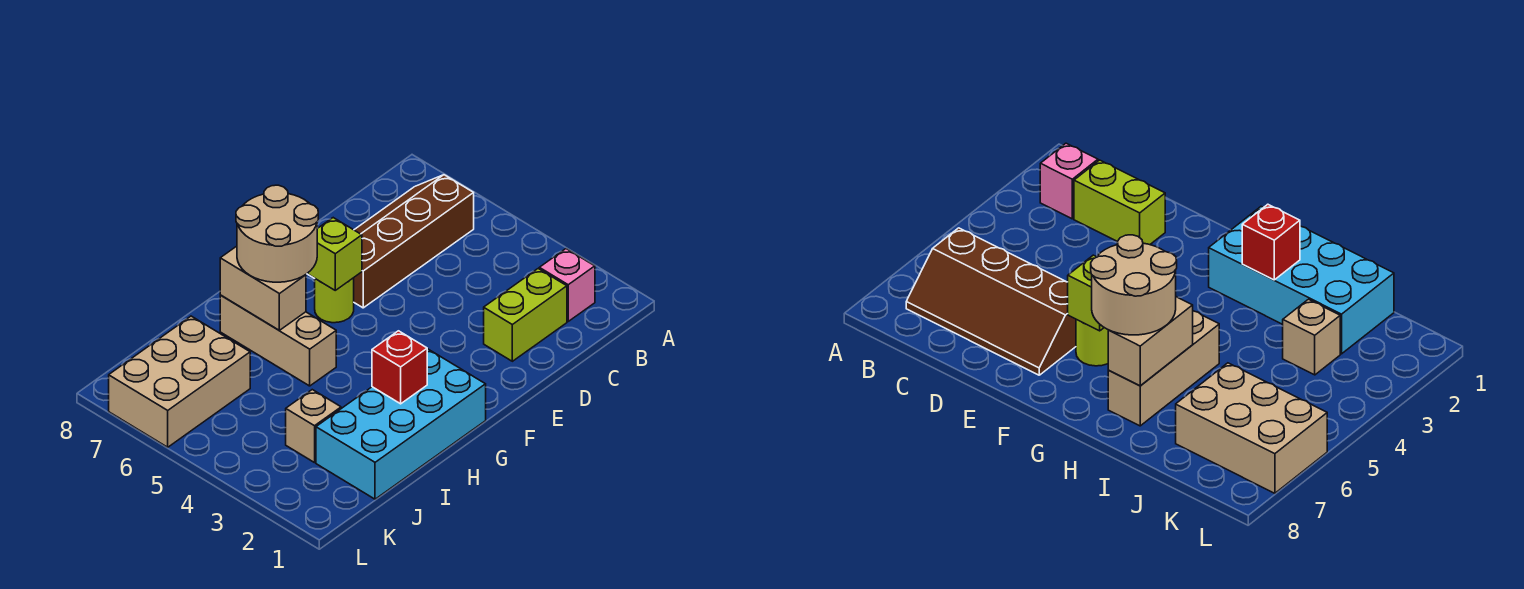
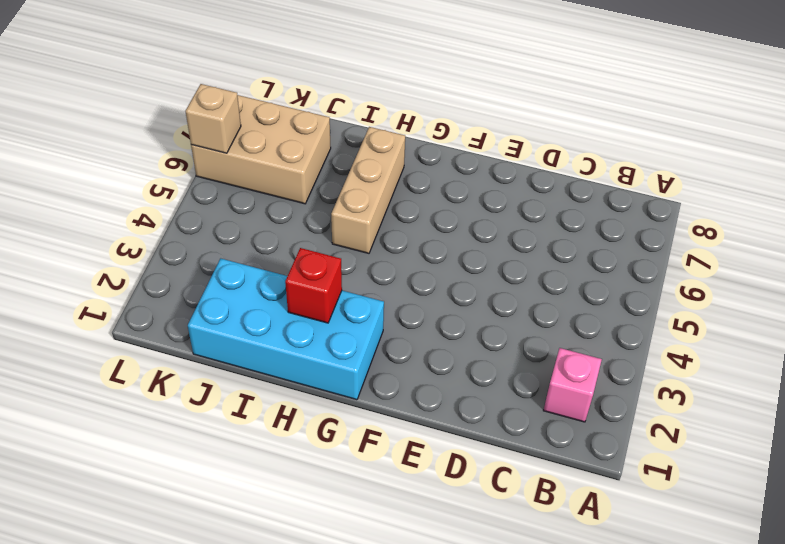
tan brick L6 level 2 -> tan brick J3 level 1
none -> brown slope B6:E7 level 1 top 6
none -> lime brick C2:D2 level 1
none -> lime round brick F6 level 1

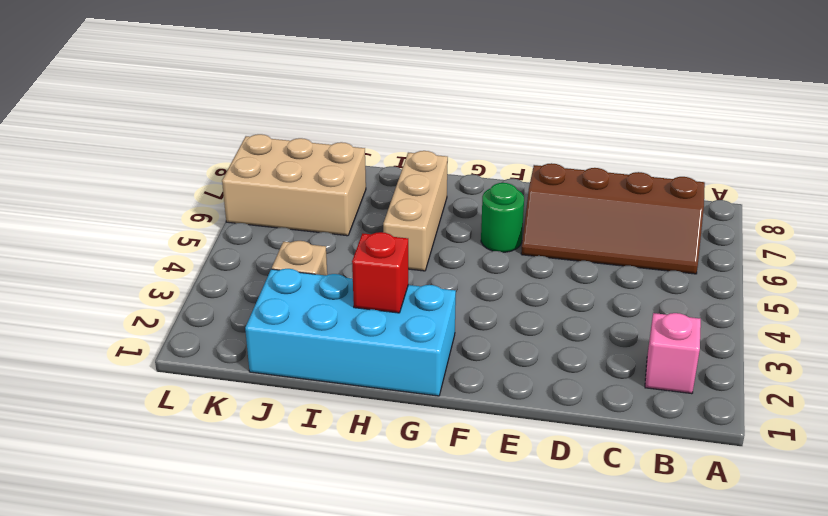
brown slope B6:E7 level 1 top 7 -> brown slope B6:E7 level 1 top 6
green round brick F6 level 1 -> lime round brick F6 level 1
none -> lime brick C2:D2 level 1
none -> lime brick F6 level 2
none -> tan brick H6:H7 level 2

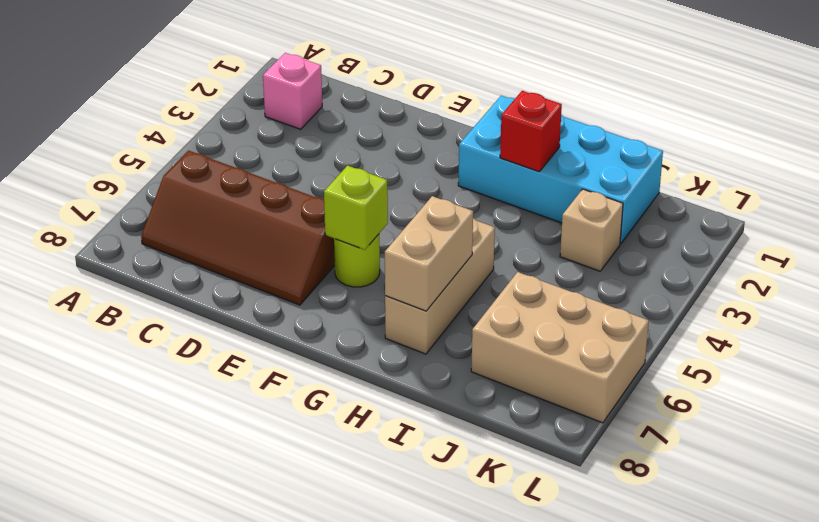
none -> lime brick C2:D2 level 1
none -> tan round brick G6:H7 level 3

